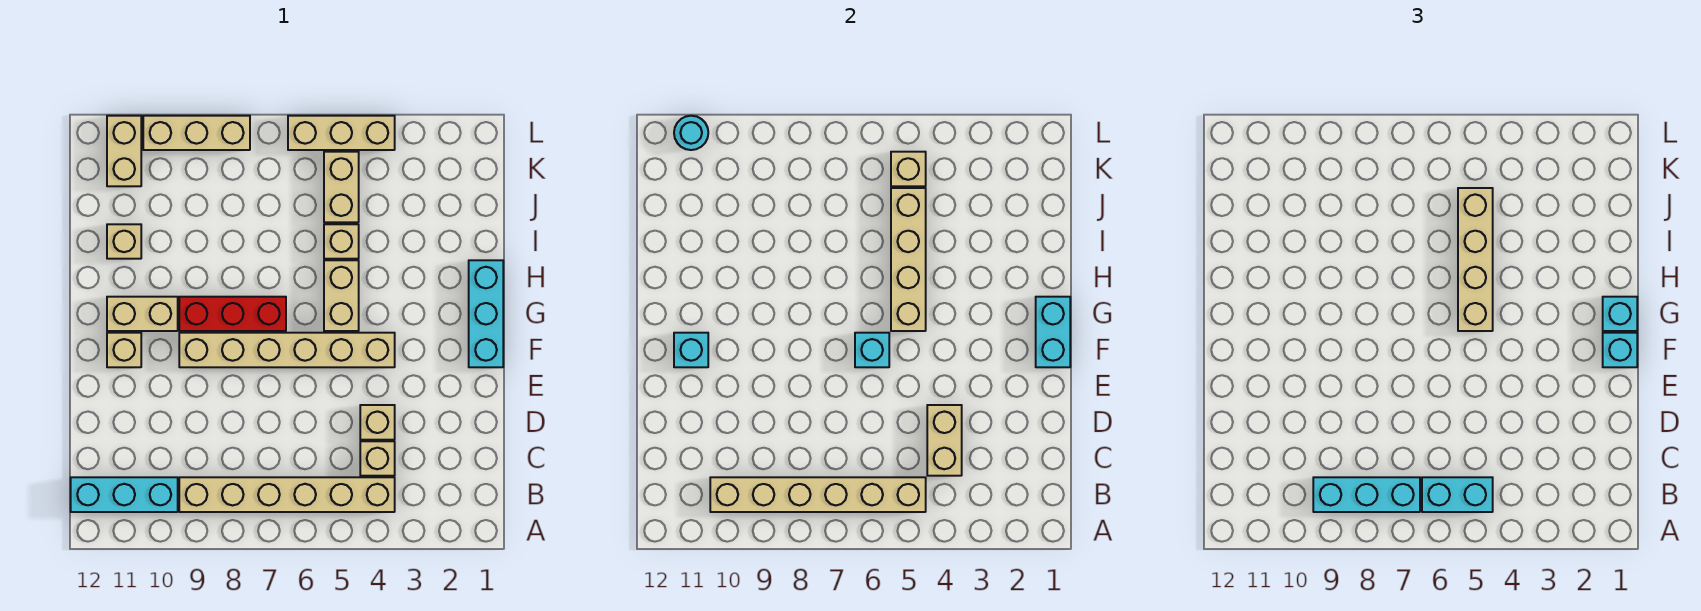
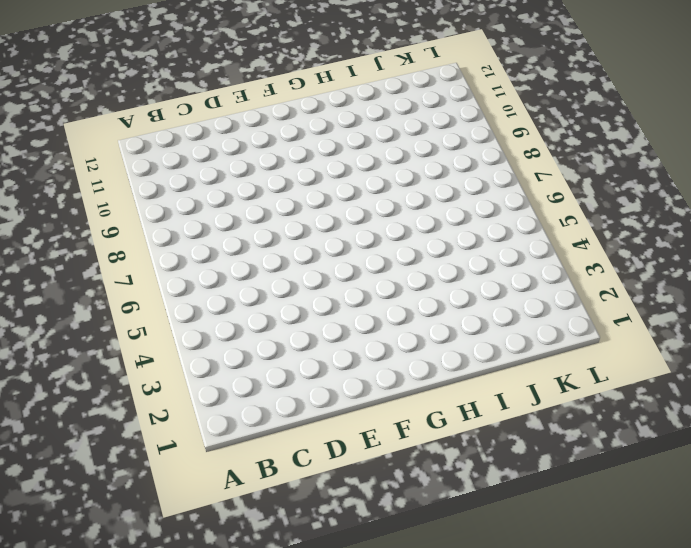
none -> tan brick B4:B9 level 1
none -> cyan brick B10:B12 level 1
none -> tan brick C4 level 1

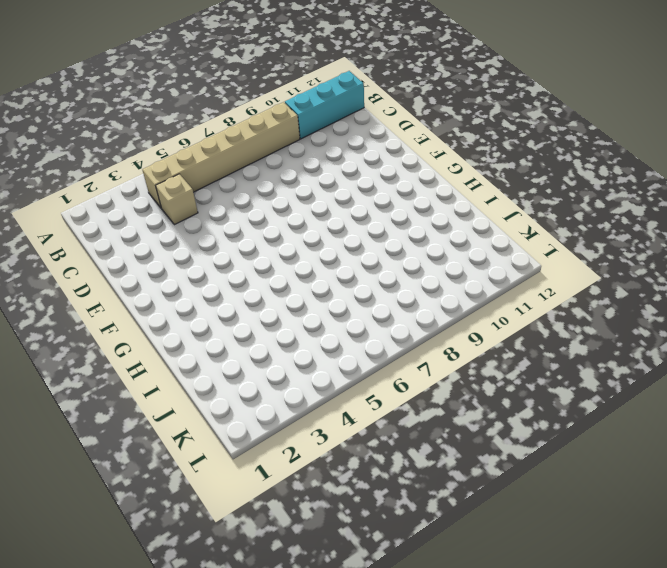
none -> tan brick D4 level 1
none -> cyan brick F1:H1 level 1
none -> tan brick F4:F9 level 1

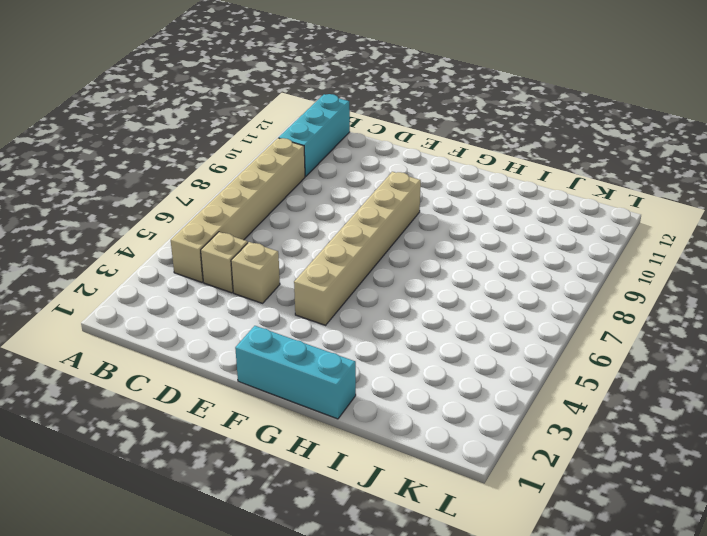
none -> tan brick F11 level 1
none -> tan brick G5:H5 level 1
none -> red brick G7:G9 level 1

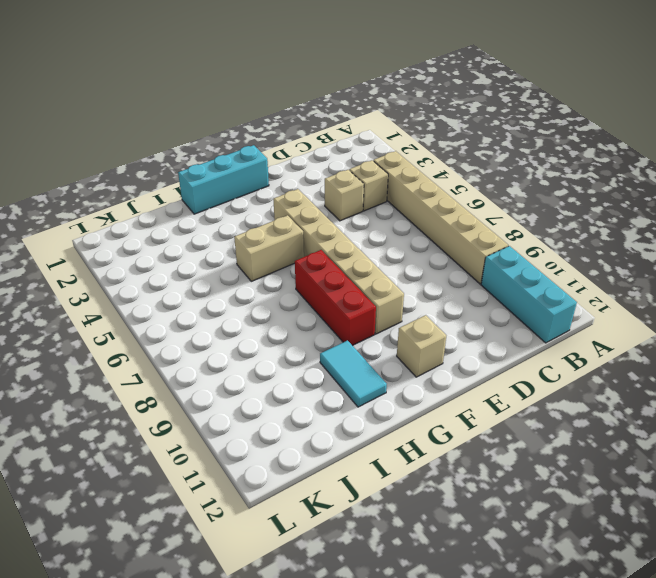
cyan tile H10:H11 level 1 -> none
none -> tan brick G10:G11 level 1
none -> tan brick I5 level 1
none -> tan brick I11 level 1

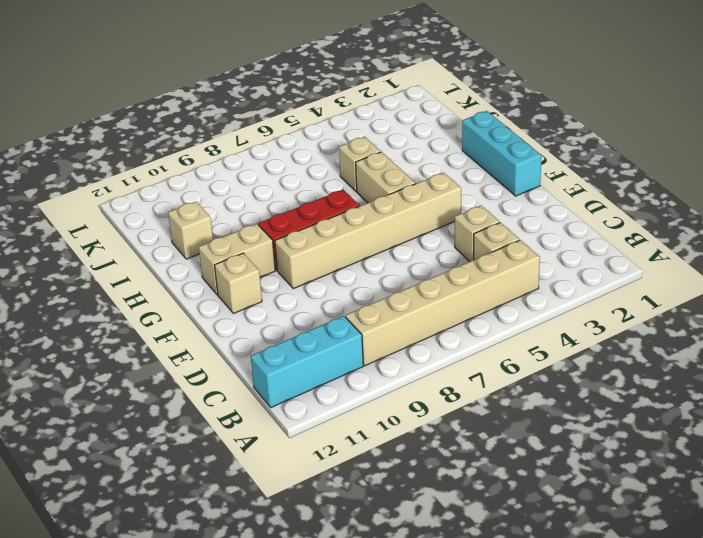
none -> tan brick J5:K5 level 1
none -> tan brick K11:L11 level 1
none -> tan brick L4:L6 level 1

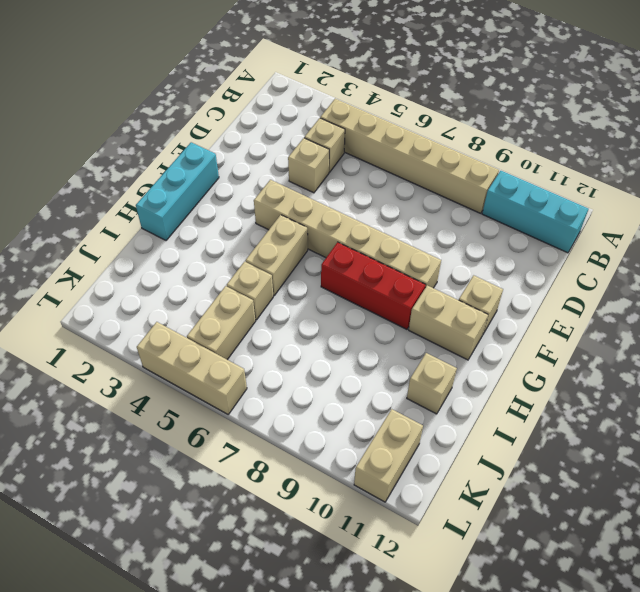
none -> tan brick L8:L10 level 1
none -> tan brick B5:B10 level 2
none -> tan brick C4:D4 level 2

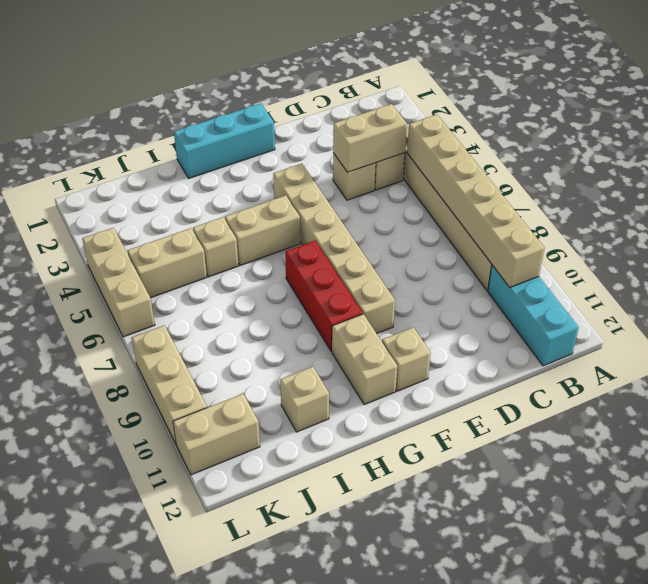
none -> cyan brick F1:G1 level 2
none -> cyan brick F6 level 2
none -> cyan brick F11 level 2

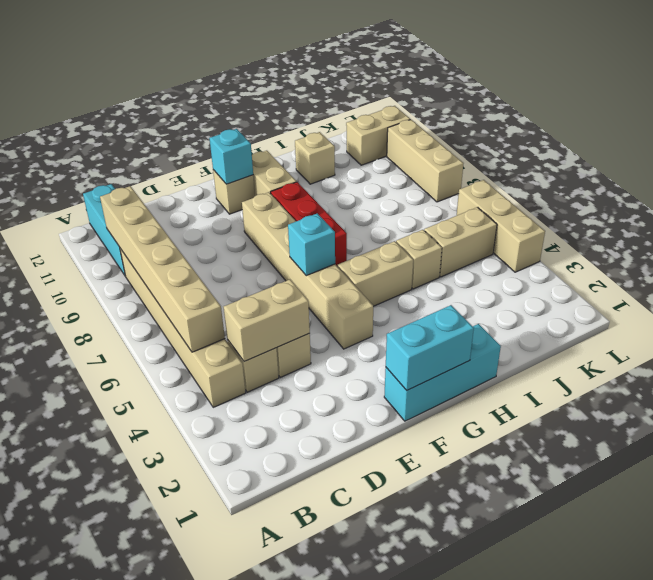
none -> tan brick G5:J5 level 2
none -> tan brick K5 level 2
none -> cyan round brick L11 level 2

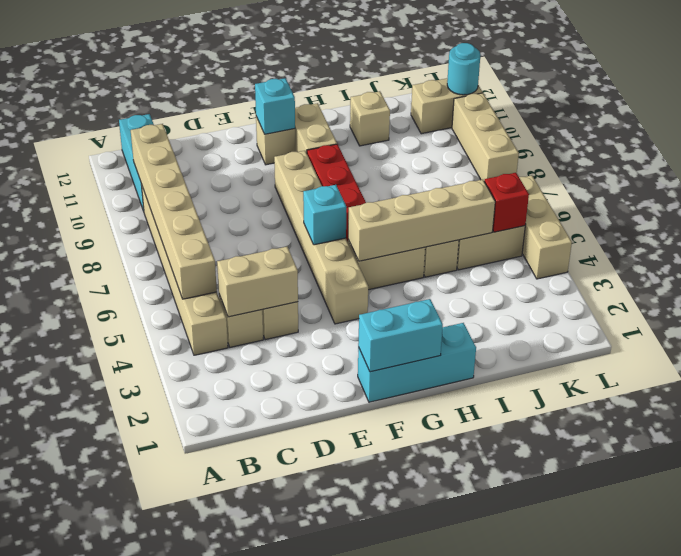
red brick K5 level 2 -> tan brick K5 level 2
none -> cyan brick B5:B6 level 3
none -> cyan brick B7:B9 level 3
none -> cyan brick F1 level 3

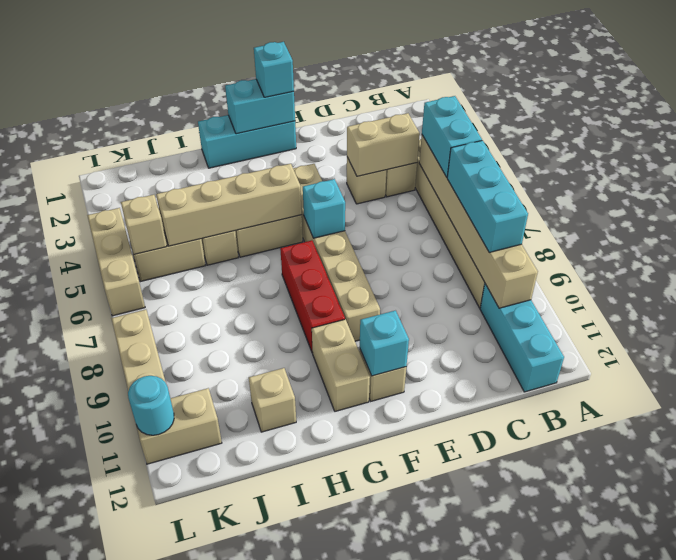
none -> cyan brick G1 level 3
none -> tan brick G5:J5 level 3

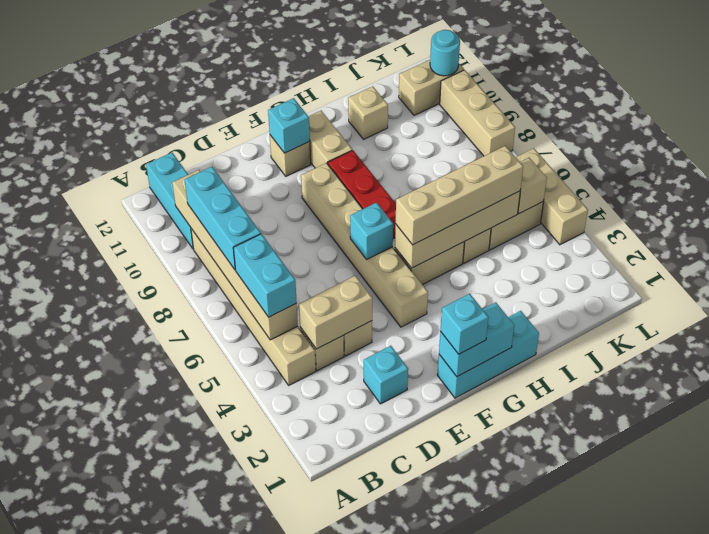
cyan brick D2 level 1 -> cyan brick G1 level 3

